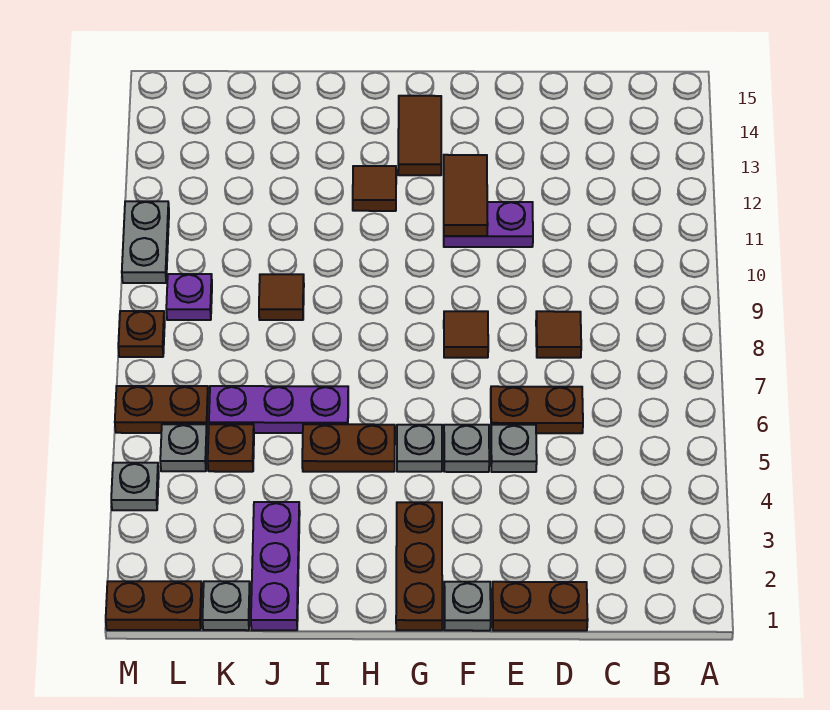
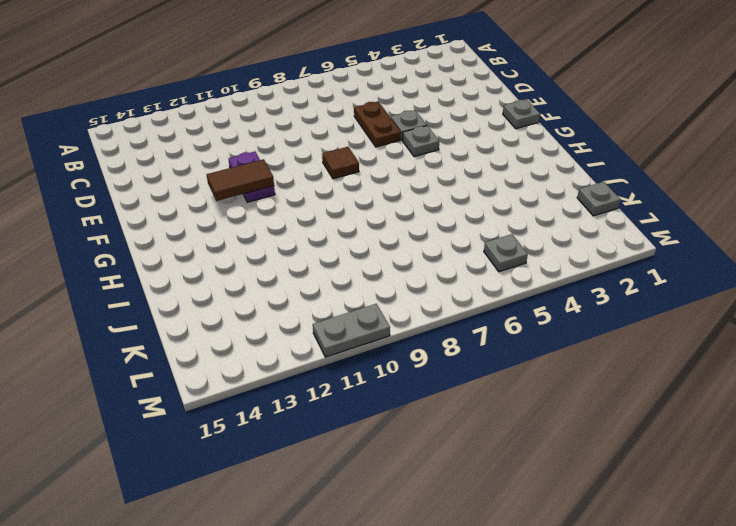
none -> brown plate D1:E1 level 1
none -> brown tile D8 level 1
none -> brown plate G1:G3 level 1

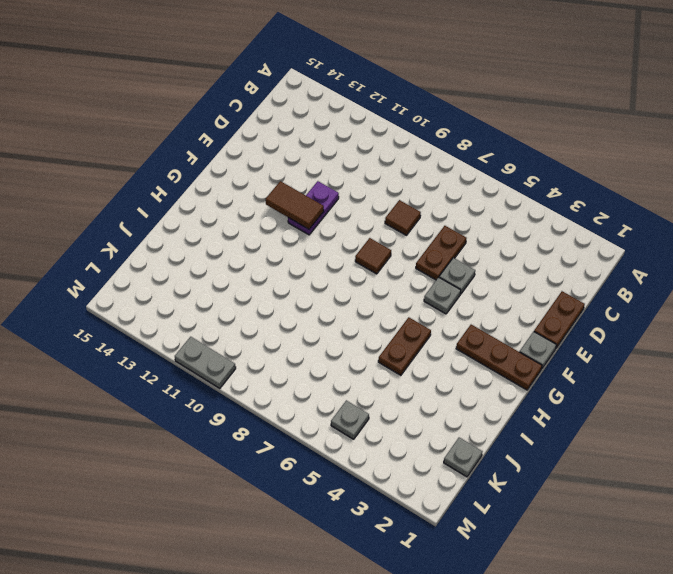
none -> grey plate G5 level 1
none -> brown tile G13:G14 level 1
none -> brown tile H12 level 1

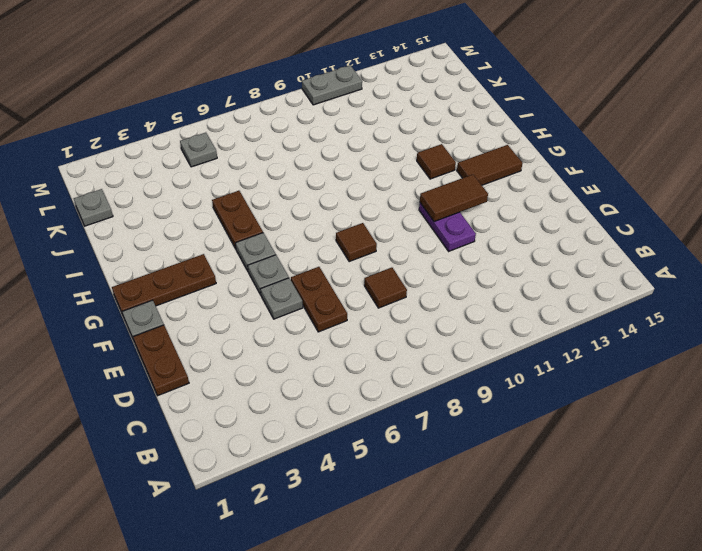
none -> purple plate I6:K6 level 1
none -> purple plate J1:J3 level 1
none -> brown tile J9 level 1

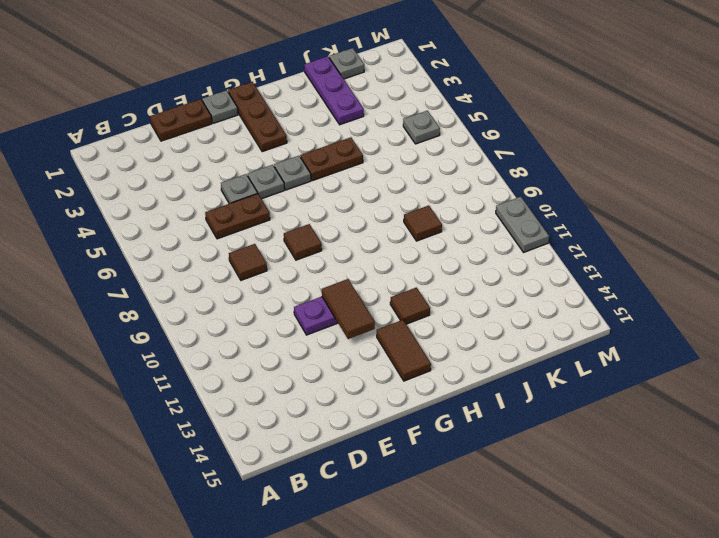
none -> purple plate I6:K6 level 1
none -> brown plate K5 level 1
none -> brown plate L1:M1 level 1

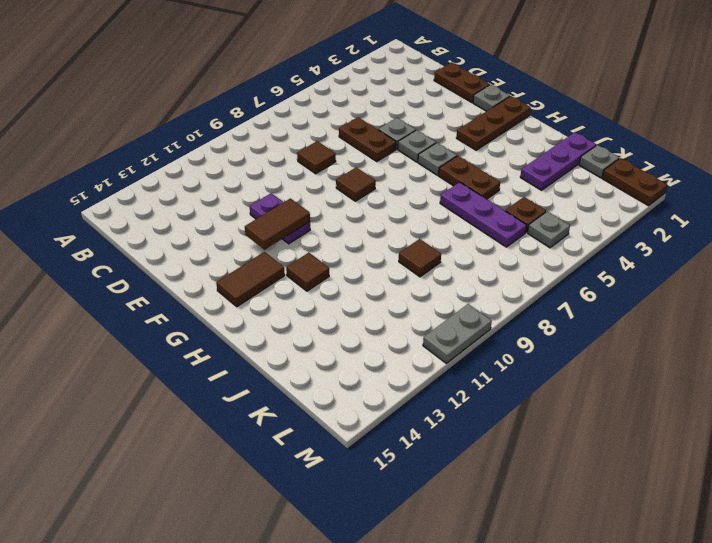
none -> brown plate L6:M6 level 1
none -> purple plate L9 level 1
none -> grey plate M4 level 1

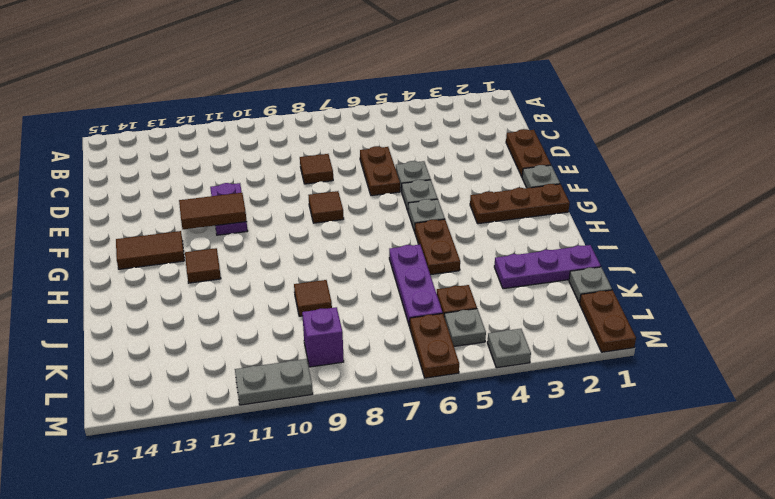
purple brick L9 level 1 -> purple plate L9 level 1
none -> brown plate M8 level 1

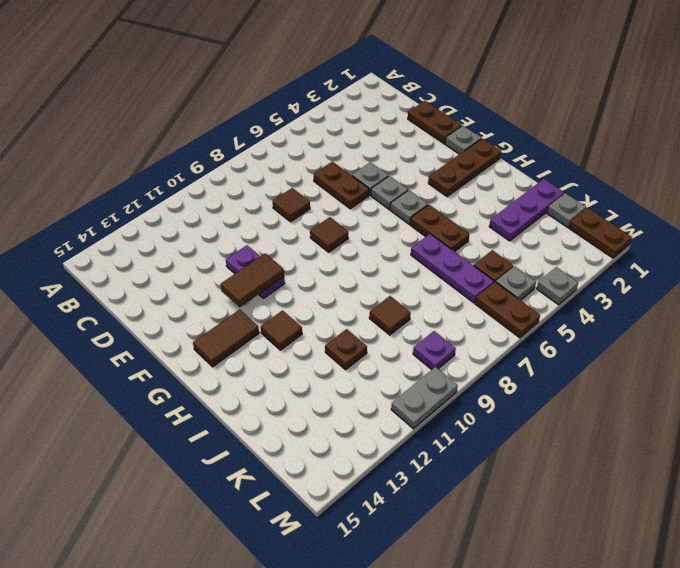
brown plate J11 level 1 -> brown plate M8 level 1

